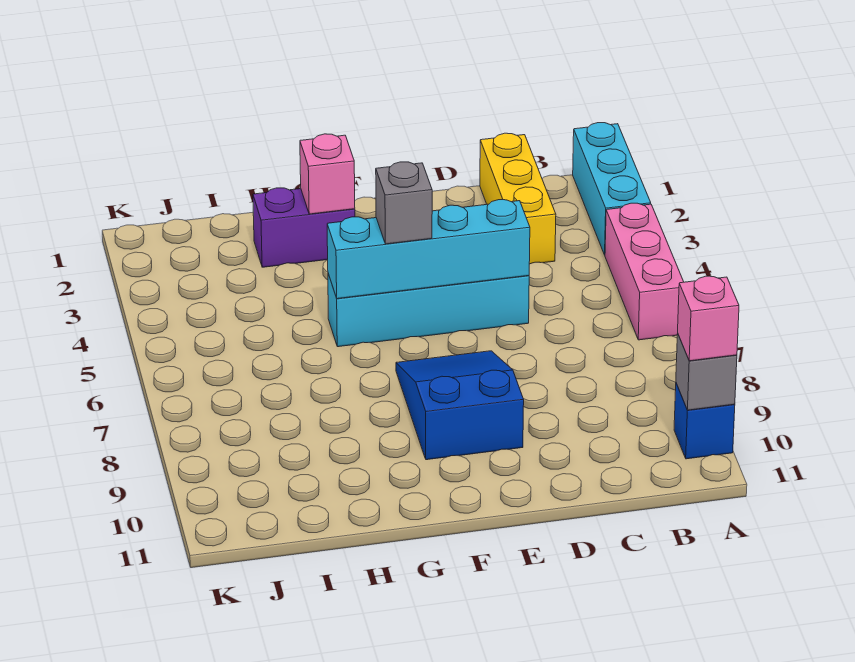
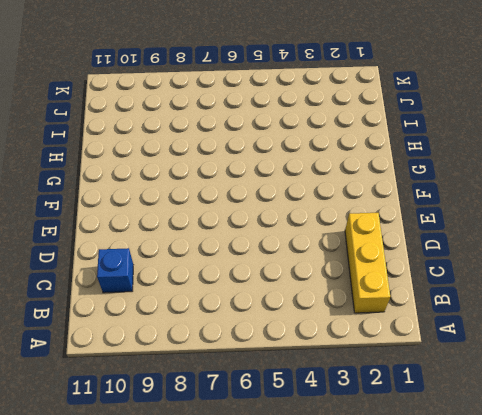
yellow brick B2:D2 level 1 -> yellow brick C1:C3 level 1
blue brick C10 level 1 -> blue brick A10 level 1
none -> cyan brick A1:A3 level 1
none -> pink brick A4:A6 level 1
none -> cyan brick D5:G5 level 1

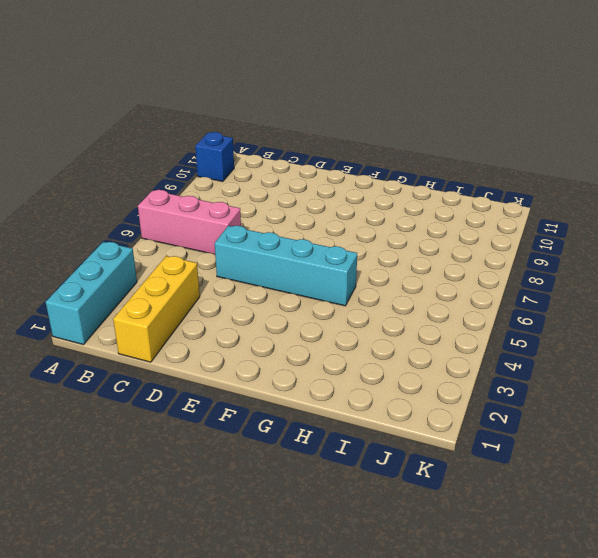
pink brick A6:C6 level 1 -> pink brick A4:A6 level 1
none -> blue slope E7:F9 level 1 top 9
none -> purple brick G2:H2 level 1
none -> grey brick A10 level 2

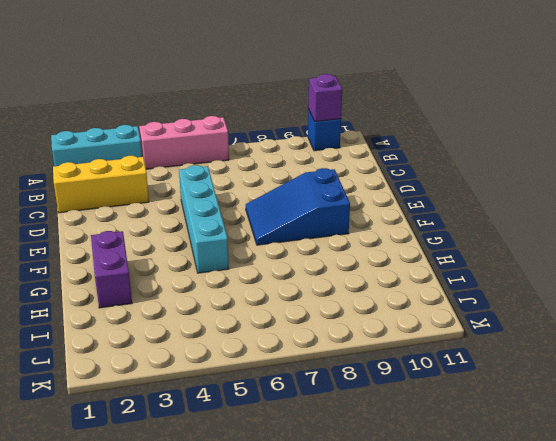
purple brick A10 level 2 -> grey brick A10 level 2
none -> cyan brick D5:G5 level 2
none -> pink brick G2 level 2
none -> pink brick A10 level 3

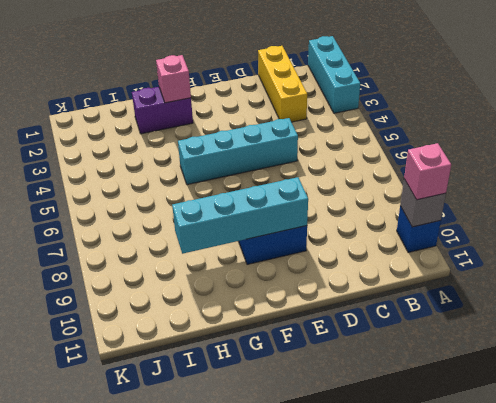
cyan brick E9:H9 level 2 -> cyan brick D5:G5 level 2
none -> pink brick A4:A6 level 1
none -> grey brick F5 level 3

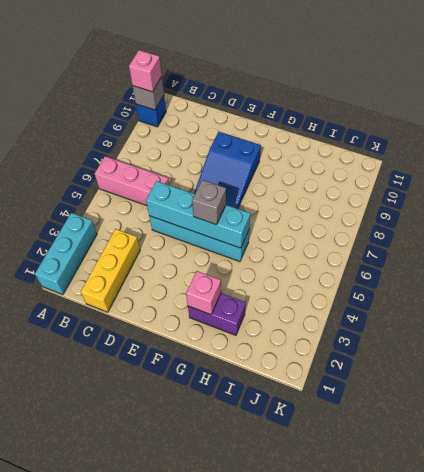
pink brick A6:C6 level 1 -> pink brick A4:A6 level 1

